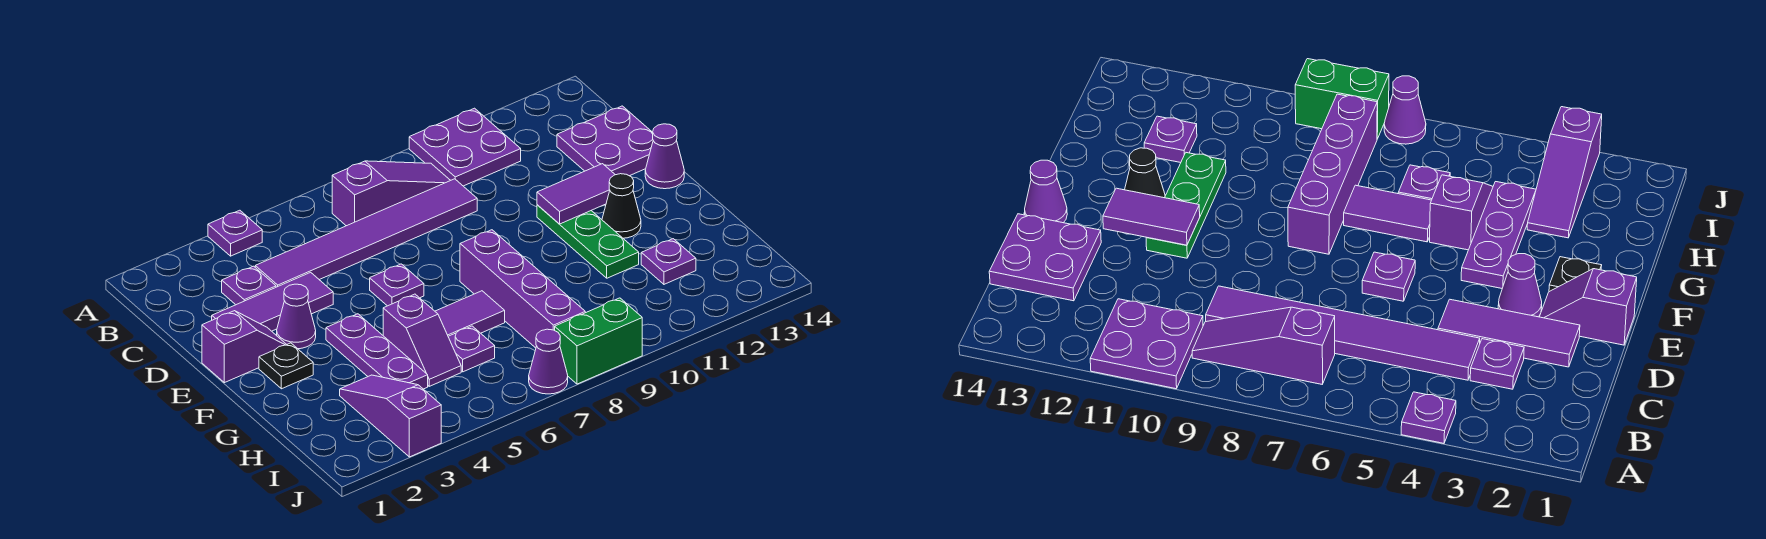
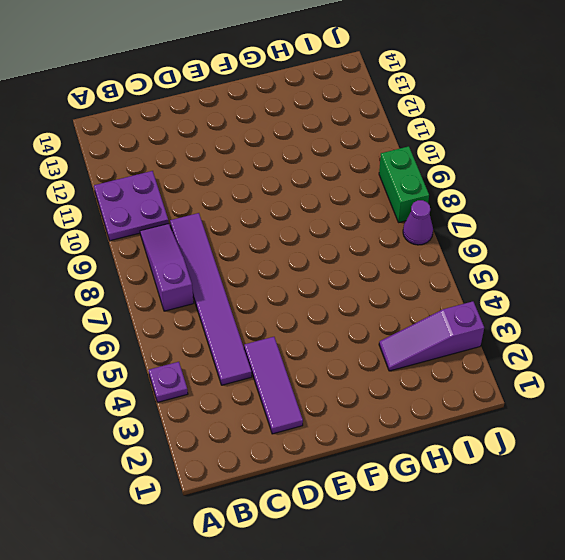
none -> purple plate C3 level 1
none -> purple plate C13:D14 level 1
none -> purple slope E1:E2 level 1 top 1

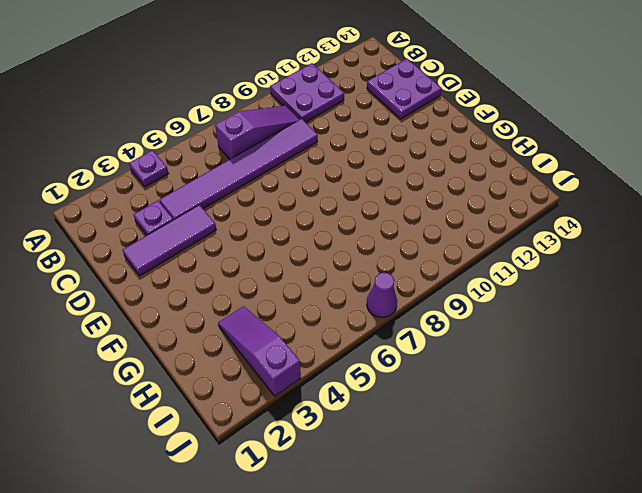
none -> purple slope E1:E2 level 1 top 1
none -> purple cone E3 level 1
none -> purple plate E6 level 1

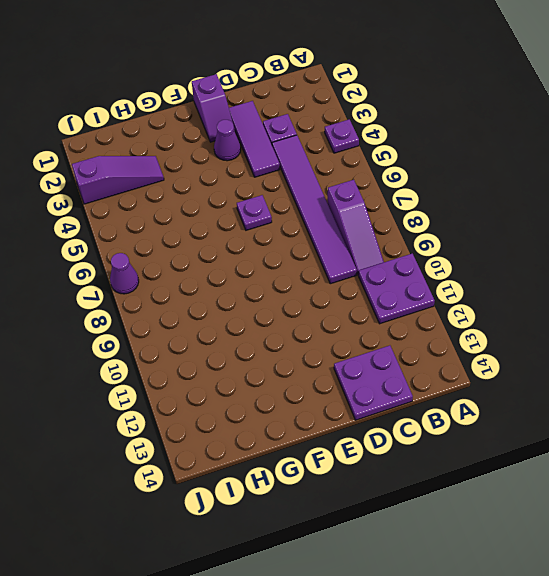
none -> green plate E11:G11 level 1
none -> purple cone E14 level 1
none -> black plate F2 level 1

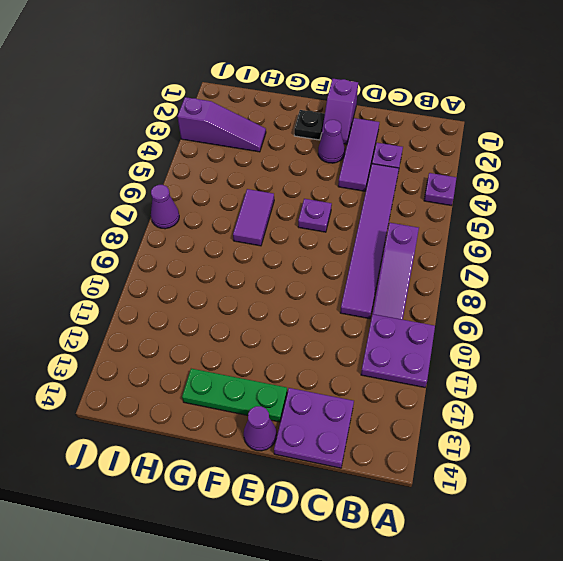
green plate E13:G13 level 1 -> green plate E11:G11 level 1
none -> purple plate F4:H4 level 1
none -> purple brick F8:I8 level 1
none -> black cone F12 level 1

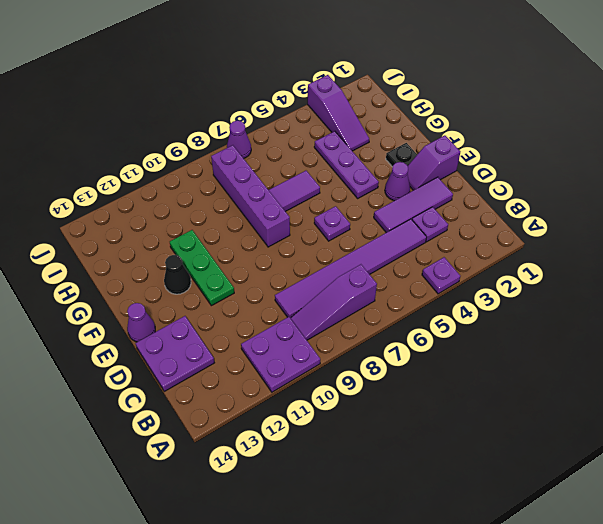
none -> purple slope G5:H5 level 1 top G
none -> purple plate H6 level 1
none -> purple plate H12 level 1

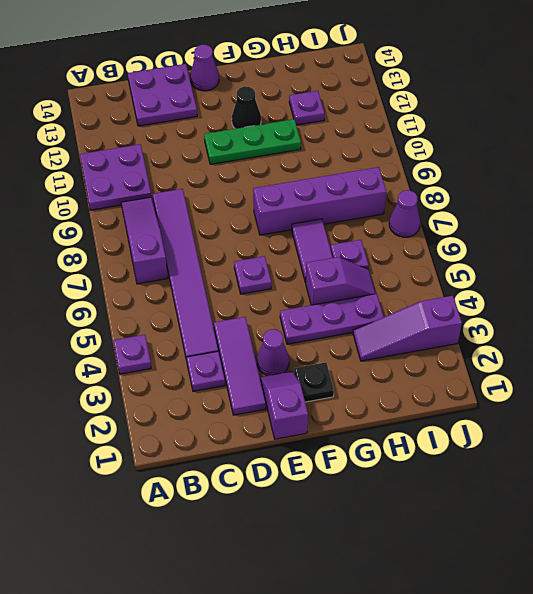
none -> green brick J8:J9 level 1
none -> purple tile E11:E12 level 2

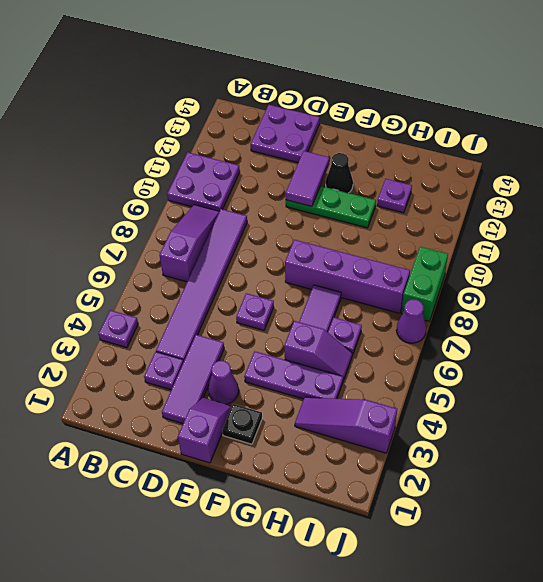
none -> purple cone E14 level 1

